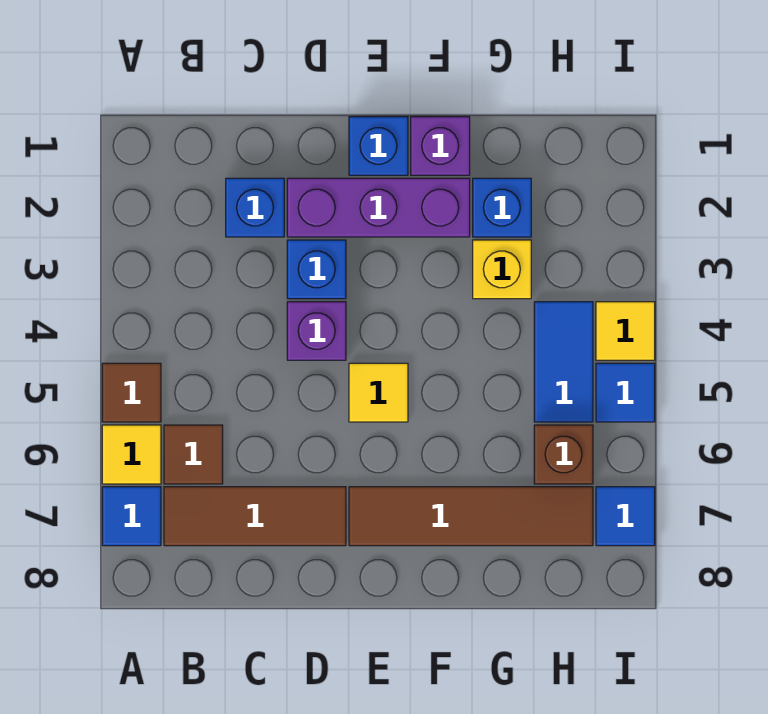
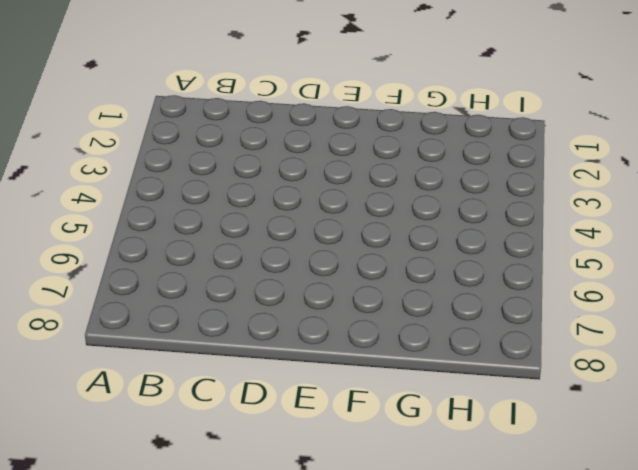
none -> brown tile A5 level 1
none -> yellow tile A6 level 1
none -> blue tile A7 level 1

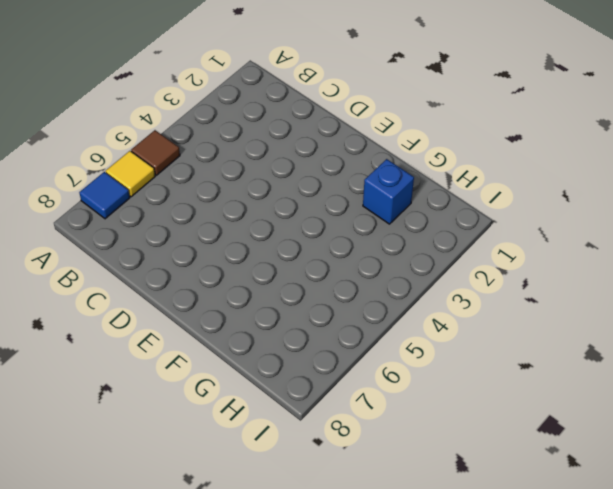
none -> brown tile B6 level 1
none -> brown tile B7:D7 level 1
none -> blue brick C2 level 1

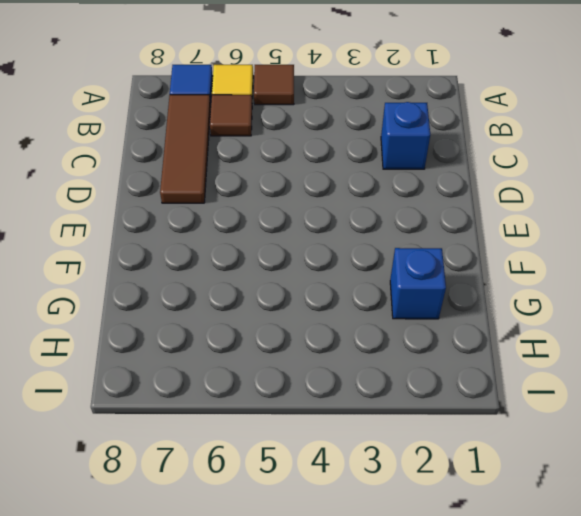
none -> purple brick D2:F2 level 1
none -> blue brick D3 level 1
none -> purple brick D4 level 1

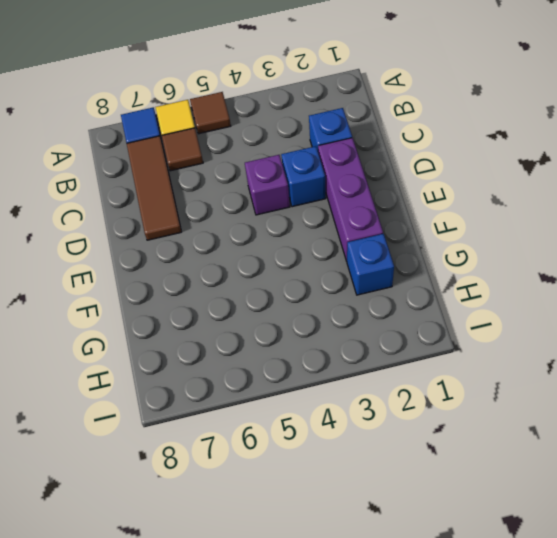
none -> blue brick E1 level 1
none -> yellow tile E5 level 1
none -> brown tile E7:H7 level 1

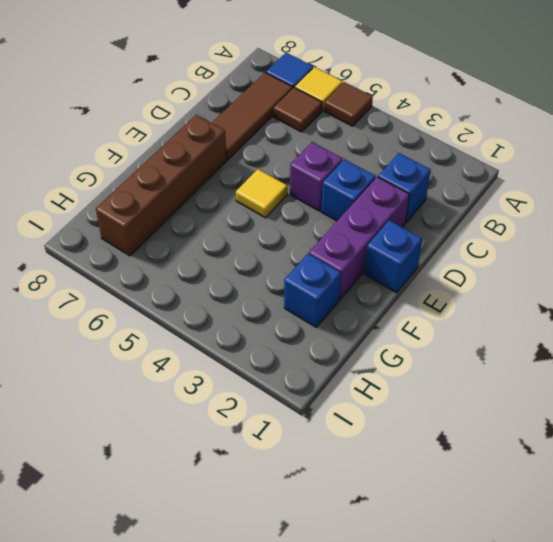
brown brick E7:H7 level 1 -> brown tile E7:H7 level 1
none -> purple brick F1 level 1
none -> yellow brick G3 level 1
none -> blue tile H4:H5 level 1

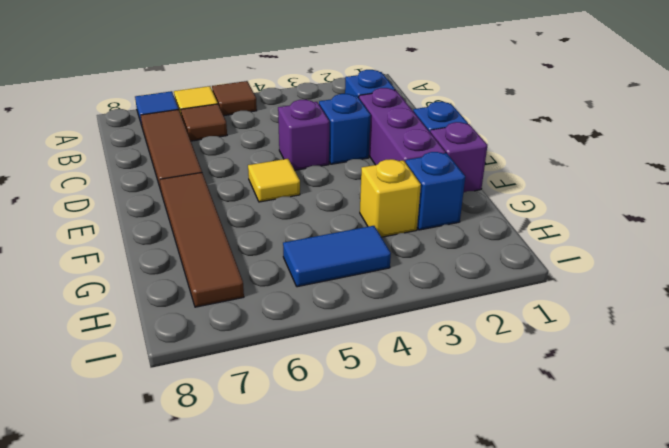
none -> brown brick H6 level 1
none -> yellow tile I4 level 1
none -> blue tile I5 level 1

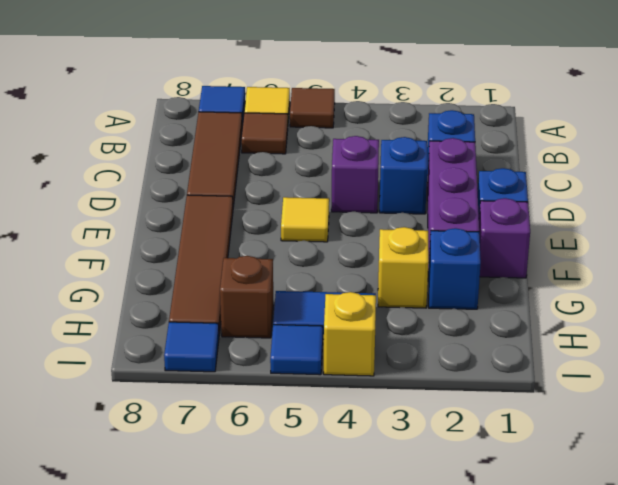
yellow brick I4 level 1 -> yellow tile I4 level 1

